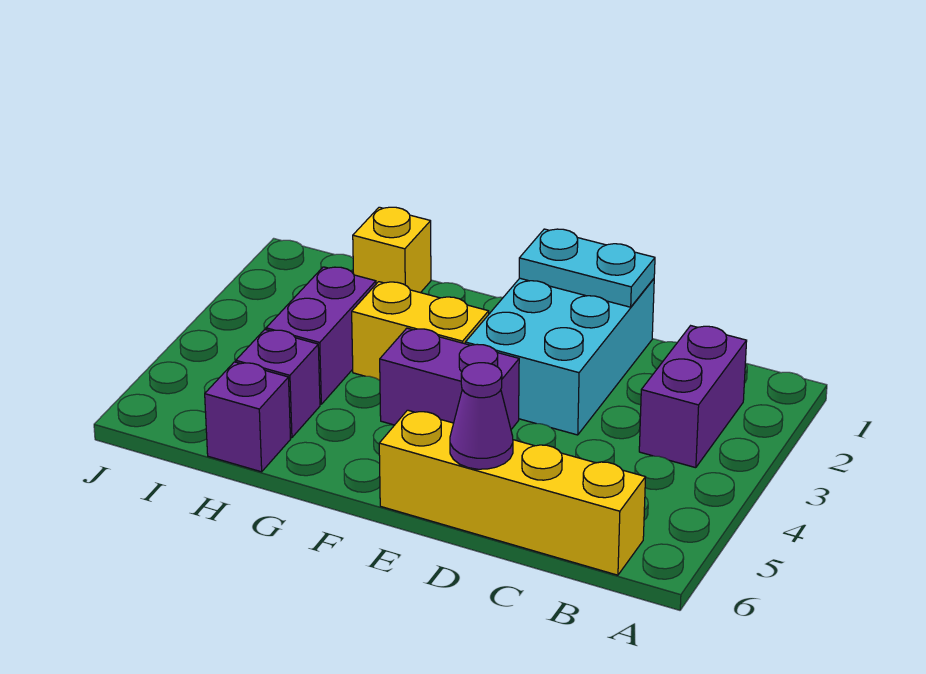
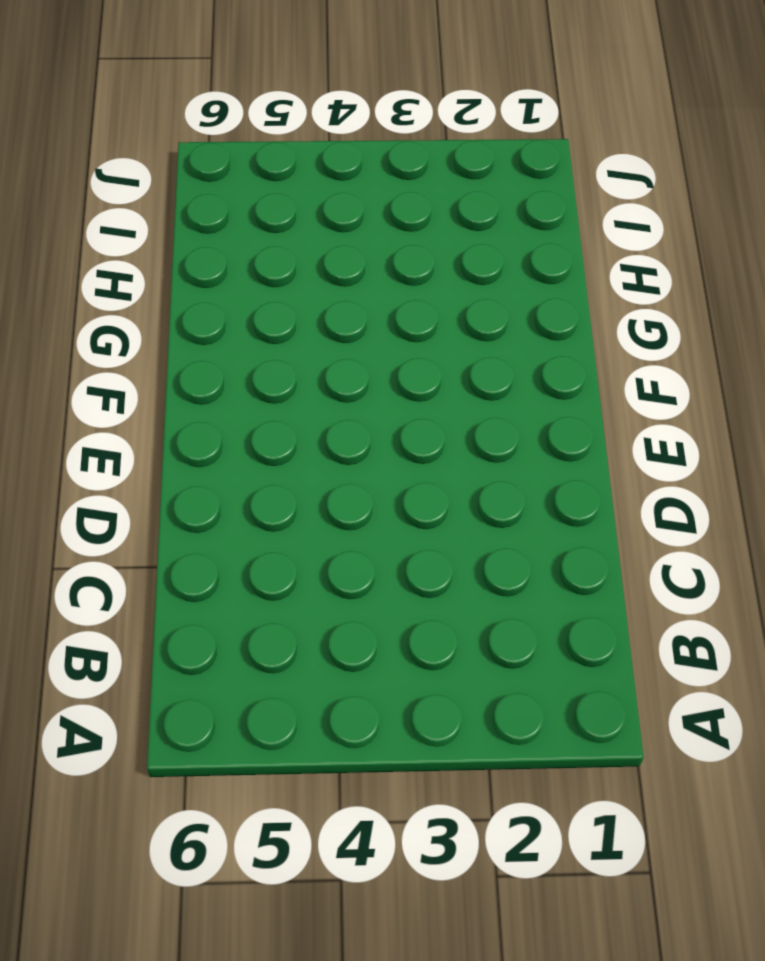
none -> purple brick B2:B3 level 1
none -> yellow brick B6:E6 level 1

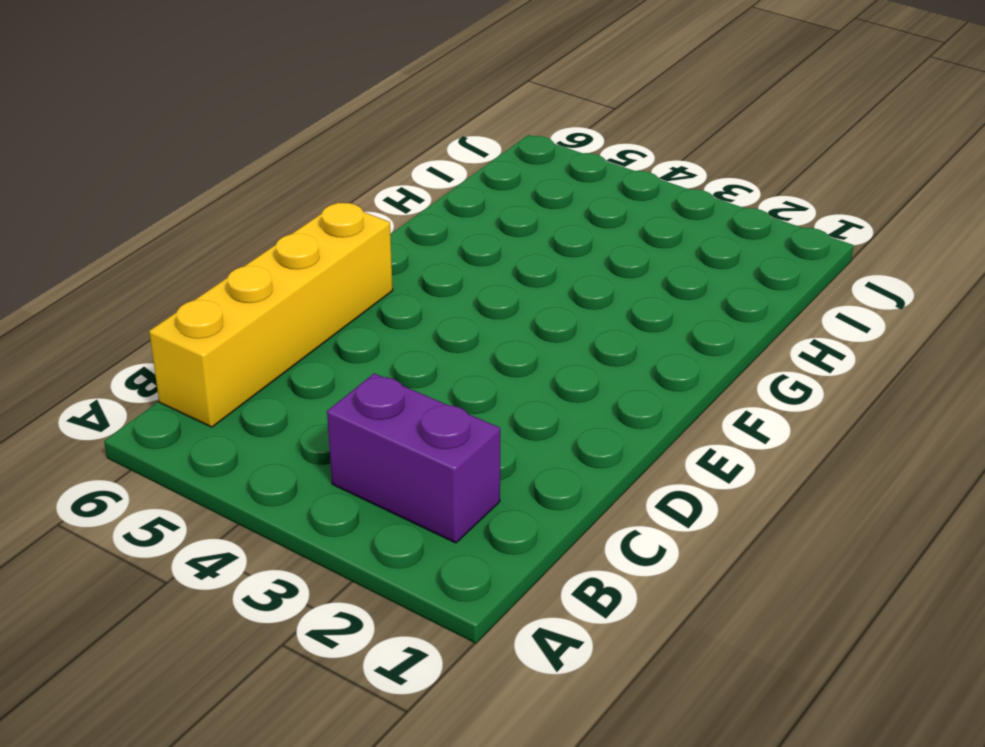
none -> cyan brick D1:E3 level 1
none -> purple brick E4:F4 level 1

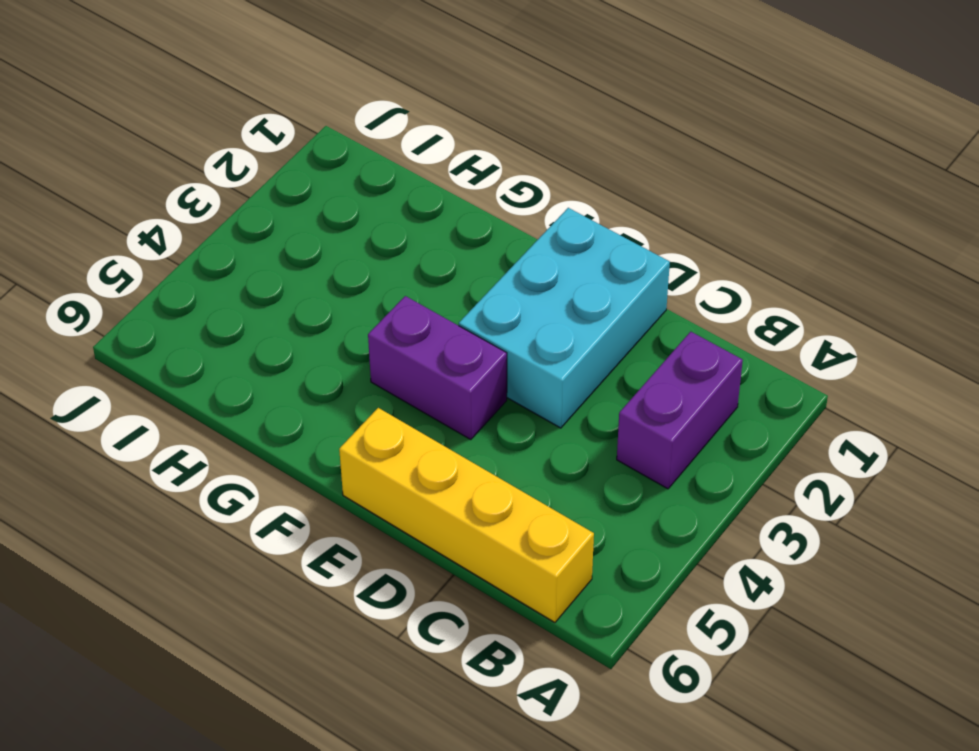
none -> yellow brick F3:G3 level 1
none -> yellow brick H1 level 1

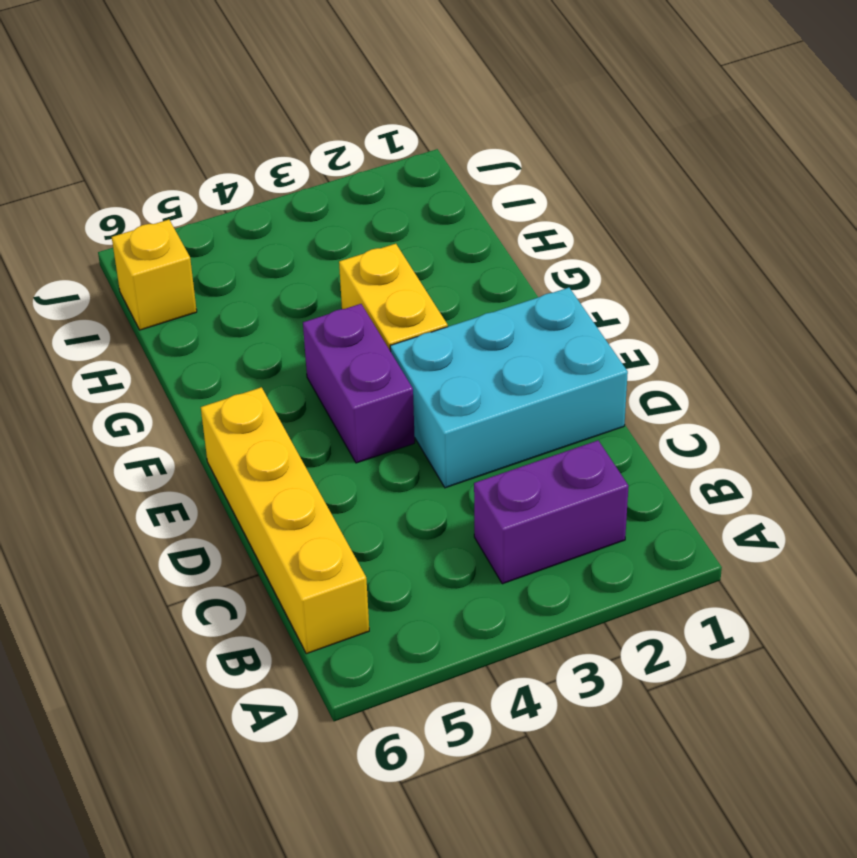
yellow brick I6 level 1 -> yellow brick H1 level 1
none -> purple brick H3:H4 level 1
none -> purple brick H5 level 1

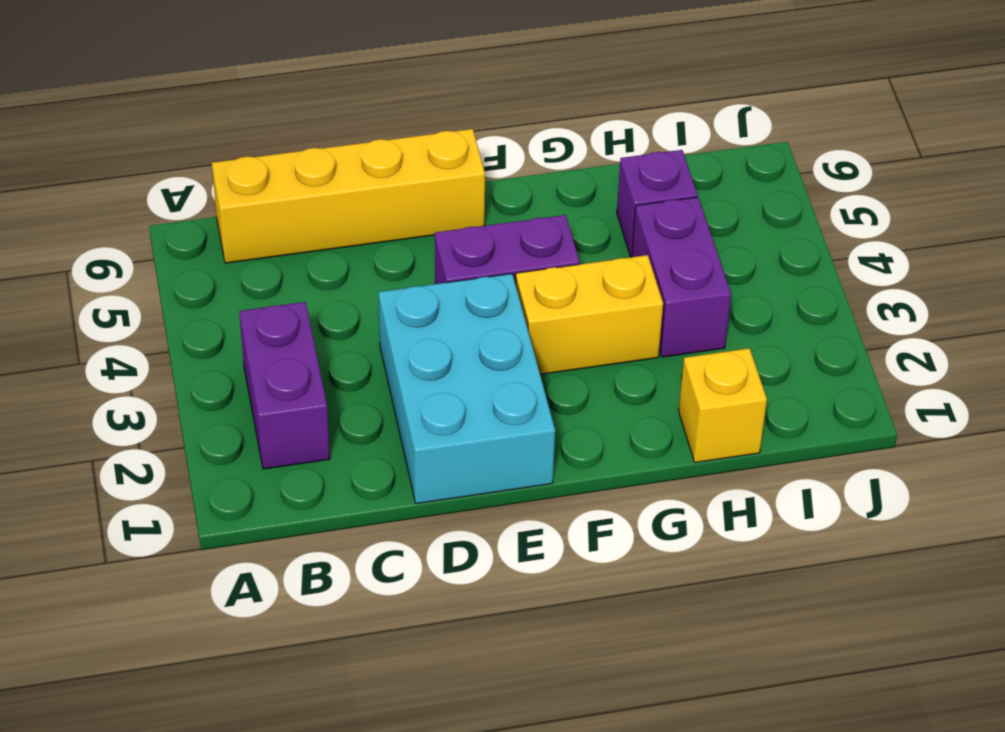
none -> purple brick H6 level 1
none -> cyan plate D1:E1 level 2

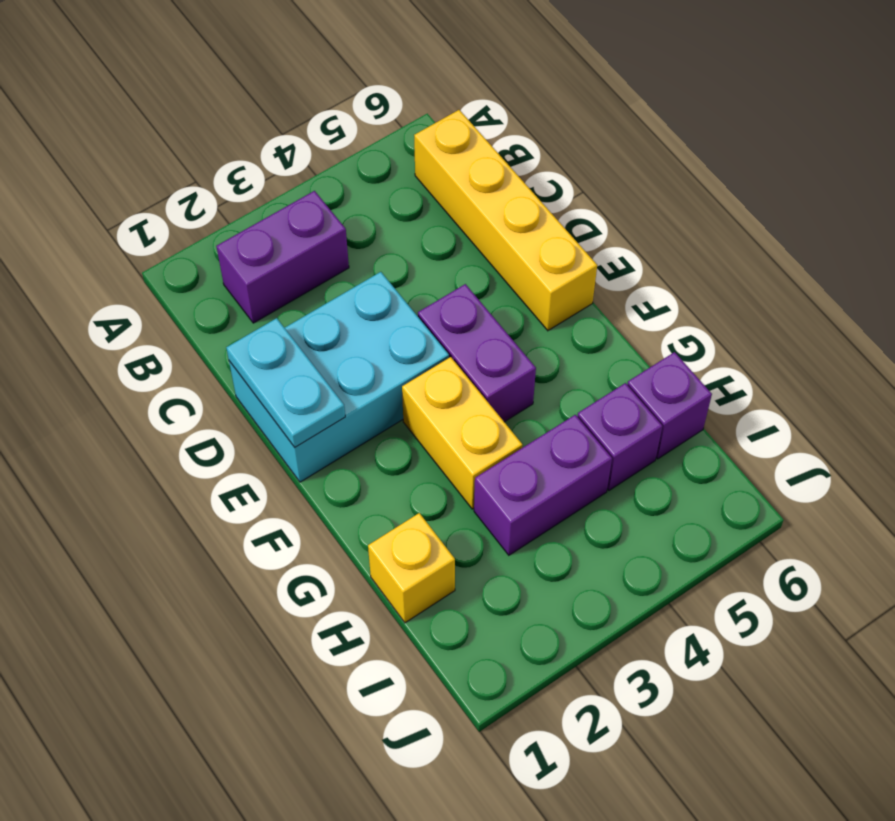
none -> purple cone D6 level 2

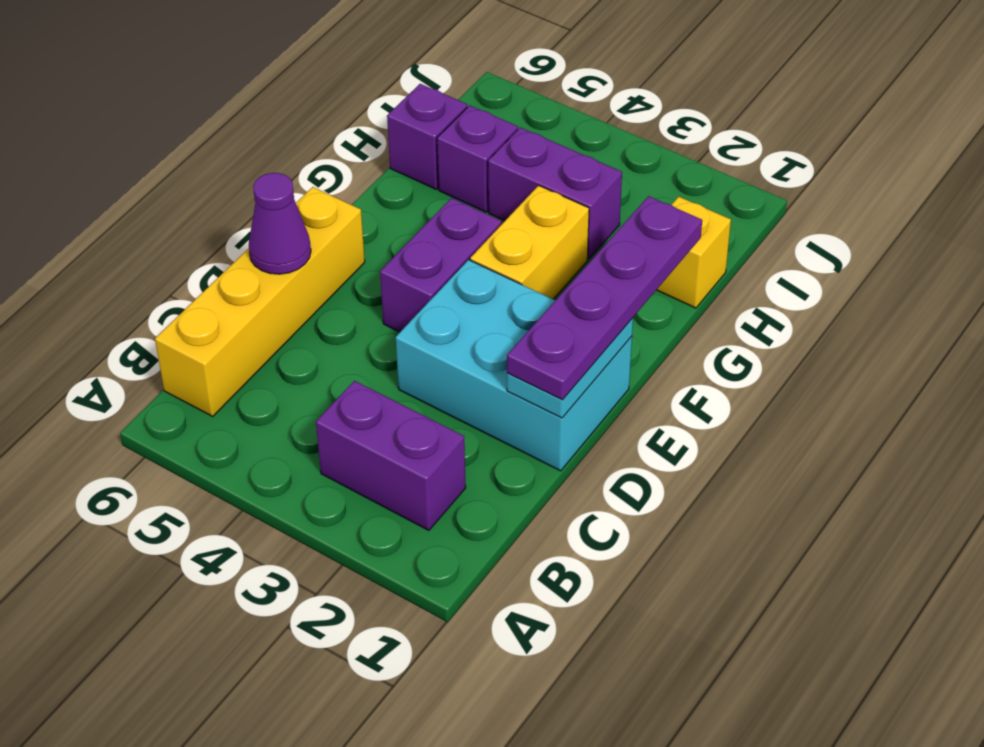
purple plate D1:G1 level 3 -> none

